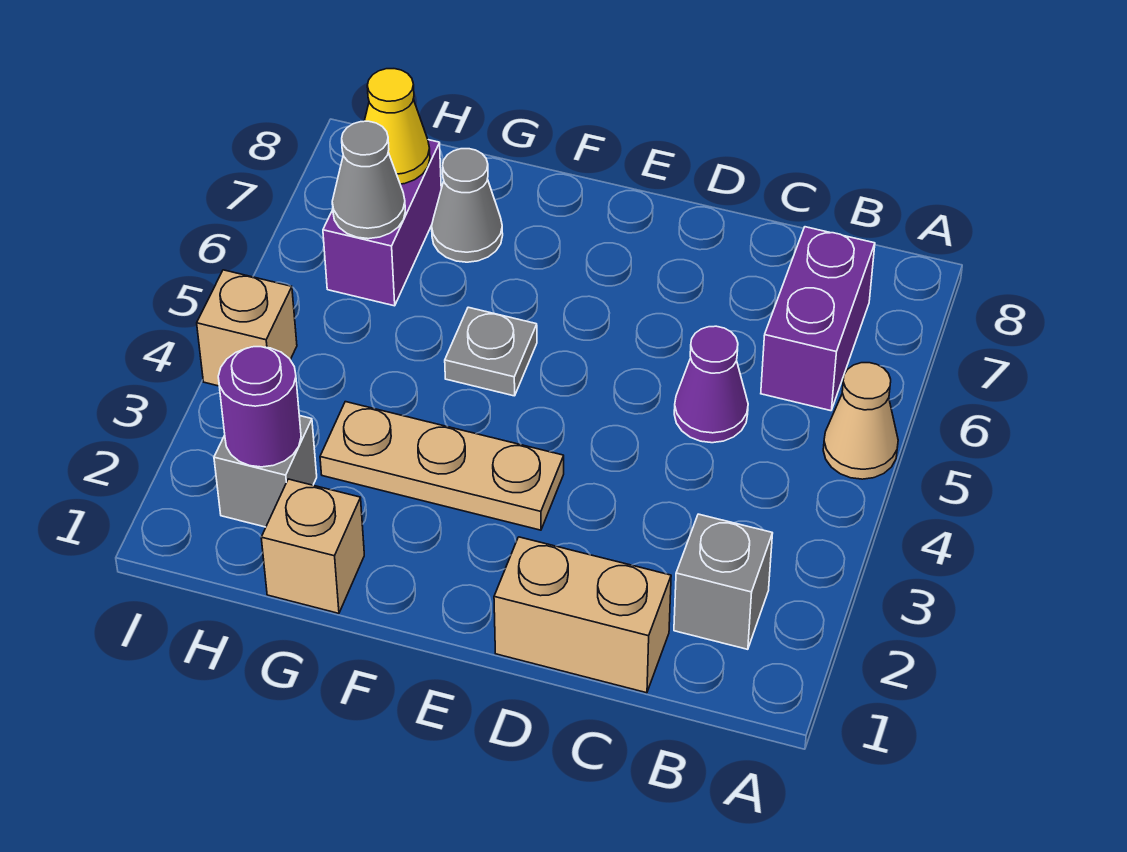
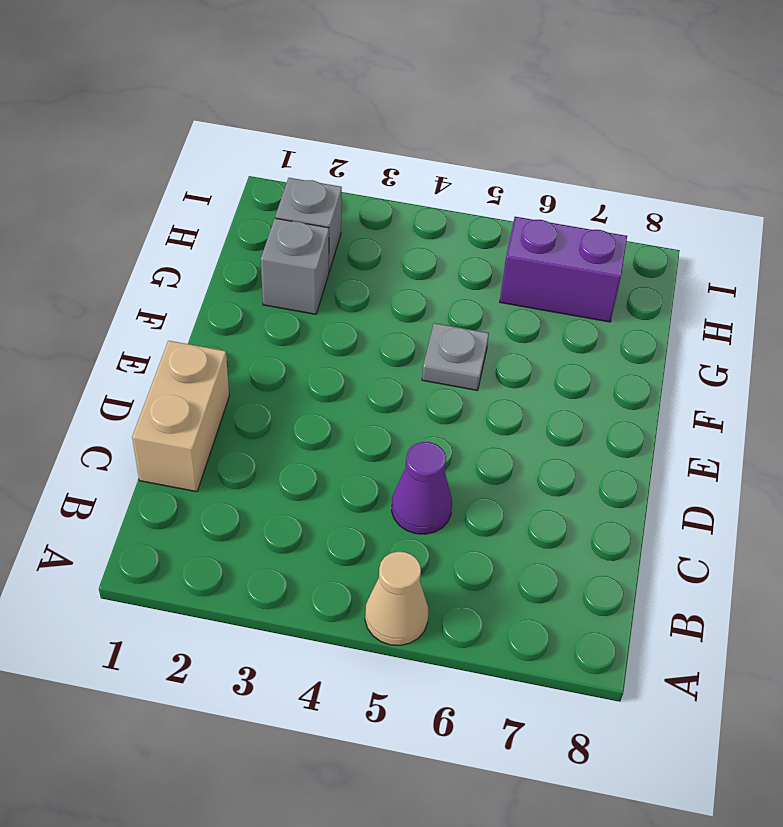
grey brick G2 level 1 -> grey brick B2 level 1
none -> purple brick B6:B7 level 1
none -> tan plate E3:G3 level 1
none -> tan brick G1 level 1

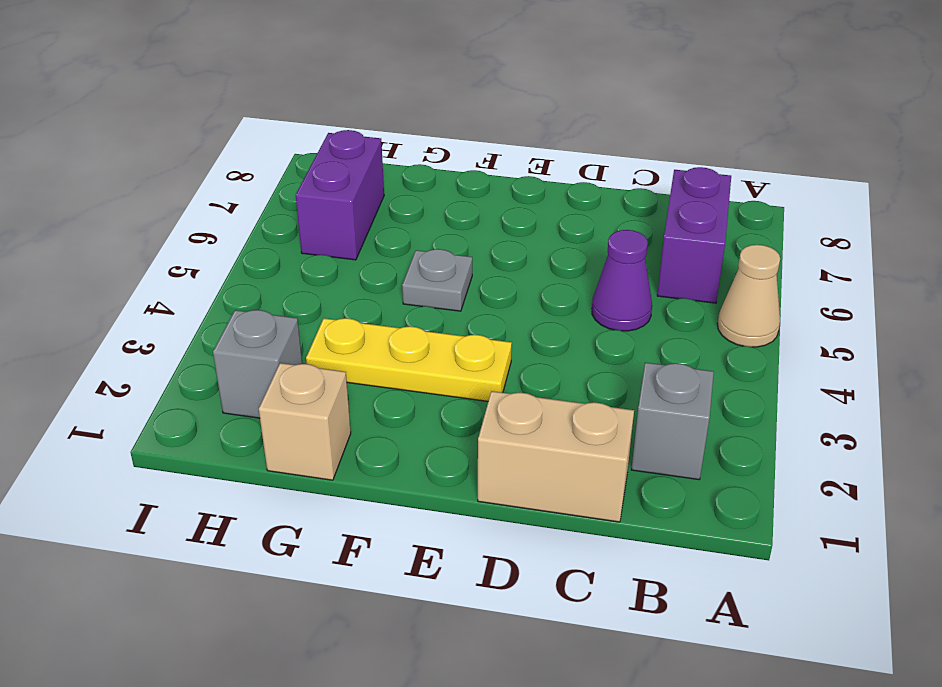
yellow plate E3:G3 level 1 -> tan plate E3:G3 level 1
none -> grey cone G7 level 1
none -> tan brick I4 level 1
none -> purple round brick H2 level 2

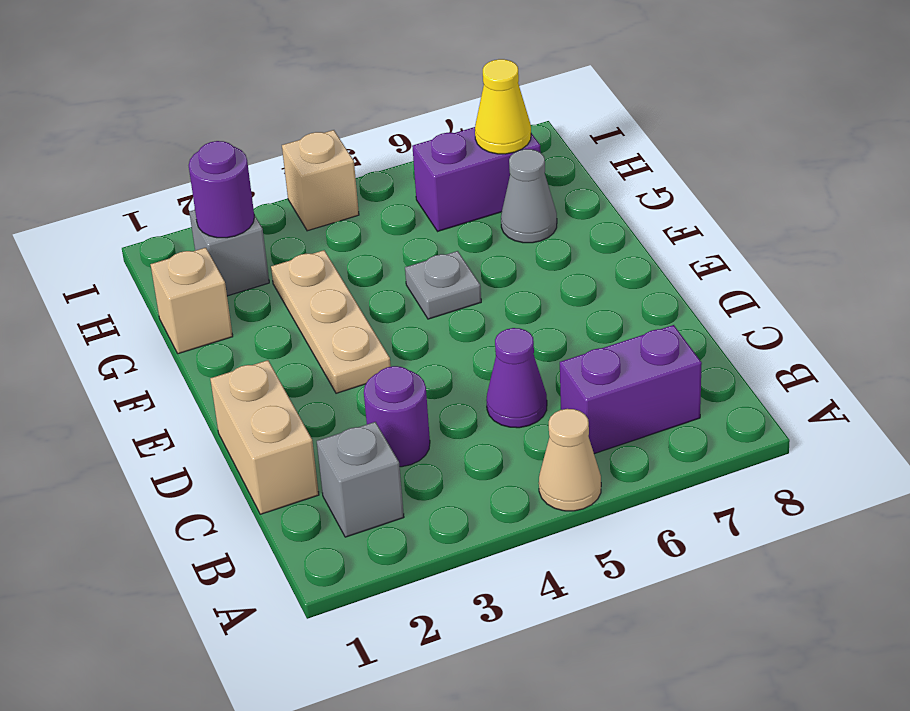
purple round brick C3 level 1 -> none
none -> grey cone H6 level 2

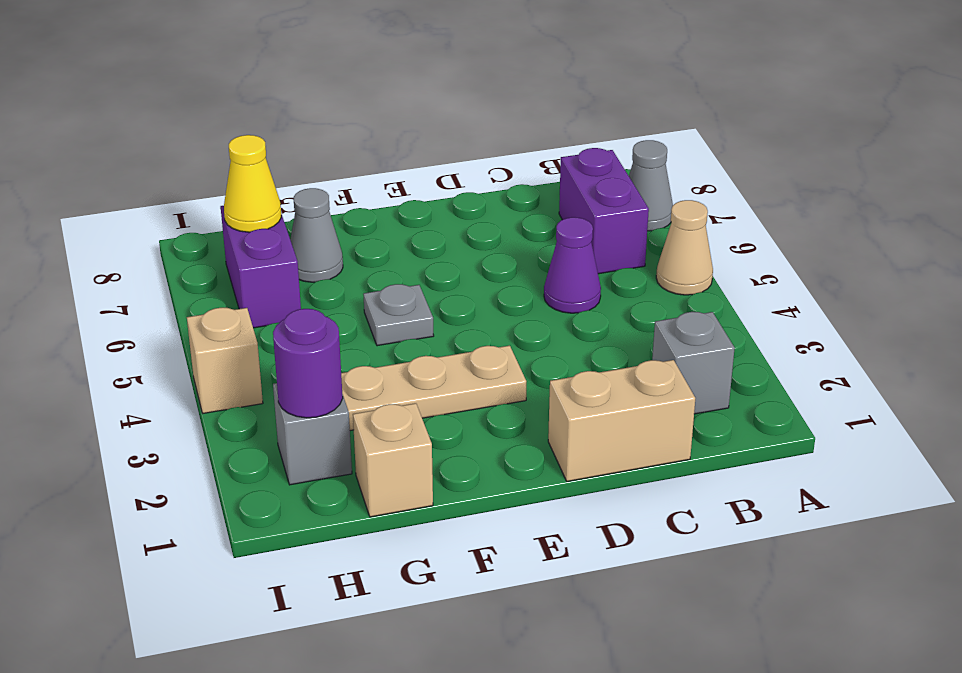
grey cone A7 level 1 -> grey cone H6 level 2

